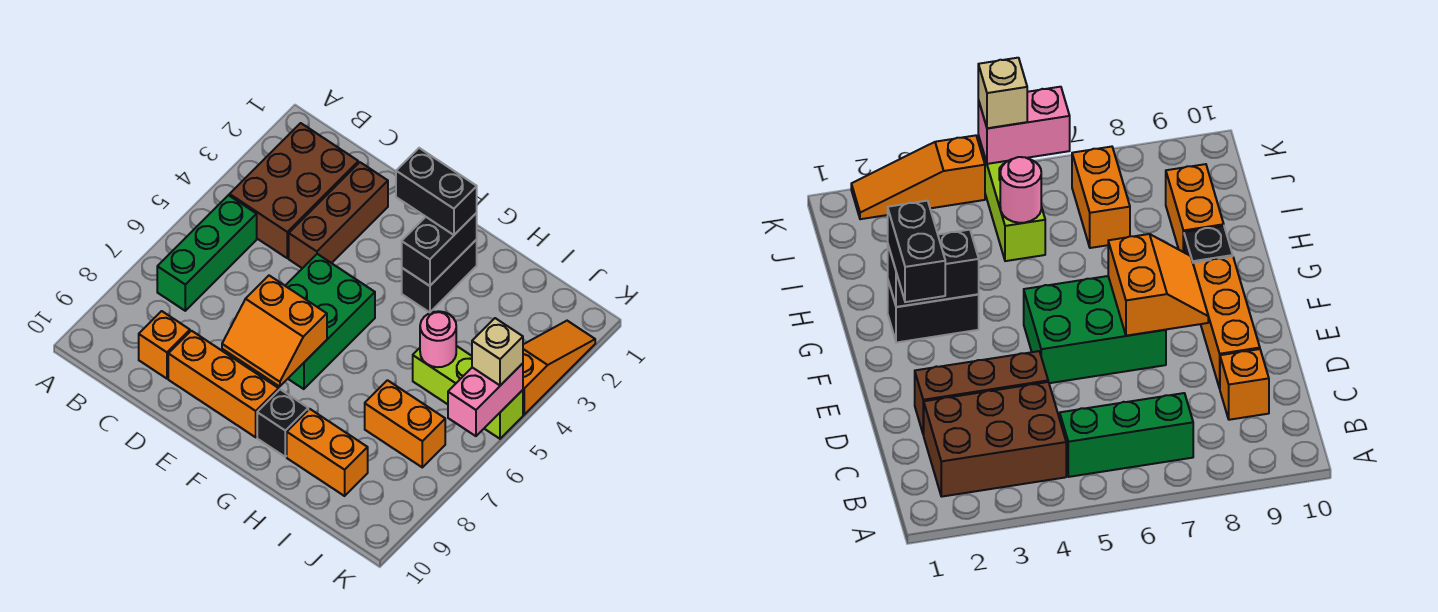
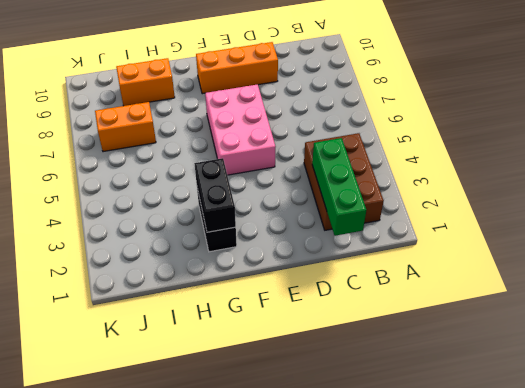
green brick C1:C3 level 2 -> green brick B5:B7 level 1
pink brick E5:F7 level 1 -> green brick E5:F7 level 1
none -> orange brick C9 level 1
none -> brown brick D2:D4 level 1
none -> black brick G9 level 1

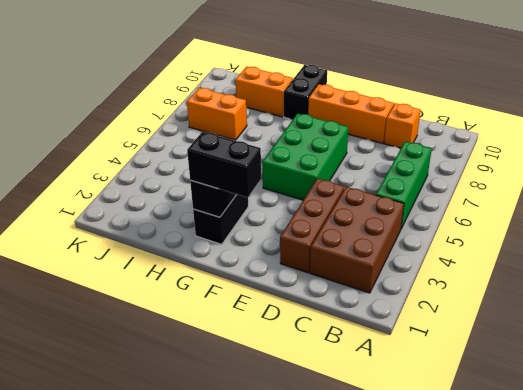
black brick G9:G10 level 1 -> black brick G9 level 1
none -> lime brick I5:K5 level 1
none -> orange slope K2:K4 level 1 top 4
none -> orange slope E7:F8 level 2 top 7

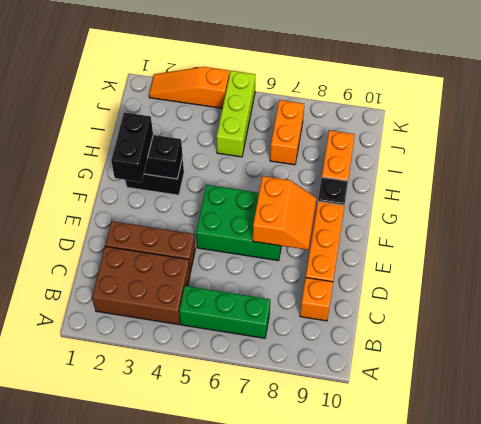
none -> pink round brick I5 level 2
none -> pink brick K5:K6 level 2
none -> tan brick K5 level 3

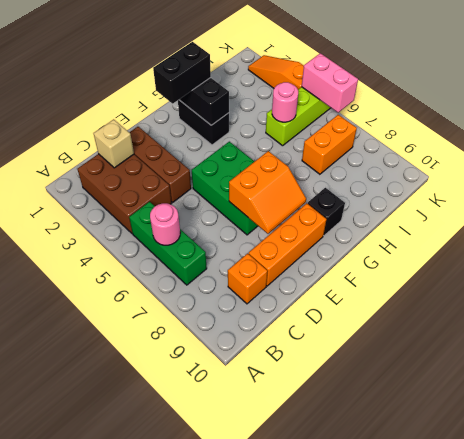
pink round brick B6 level 2 -> none
tan brick C2 level 2 -> tan brick K5 level 3
none -> orange brick H9:I9 level 1

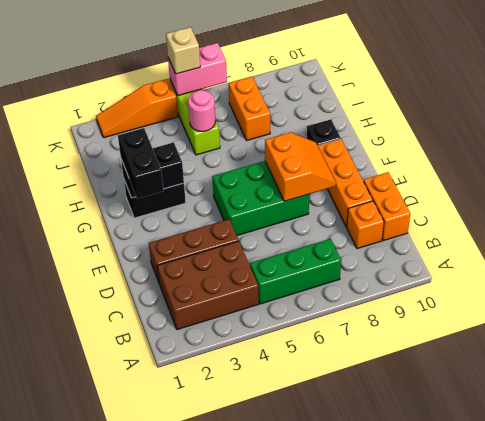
orange brick C10:D10 level 1 -> orange brick H9:I9 level 1

